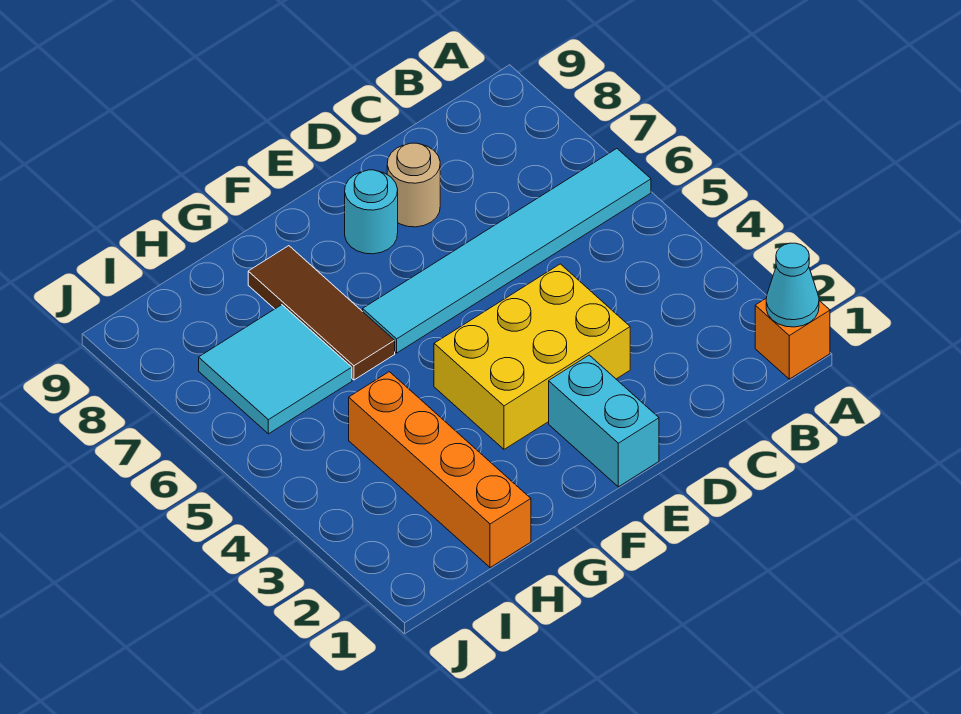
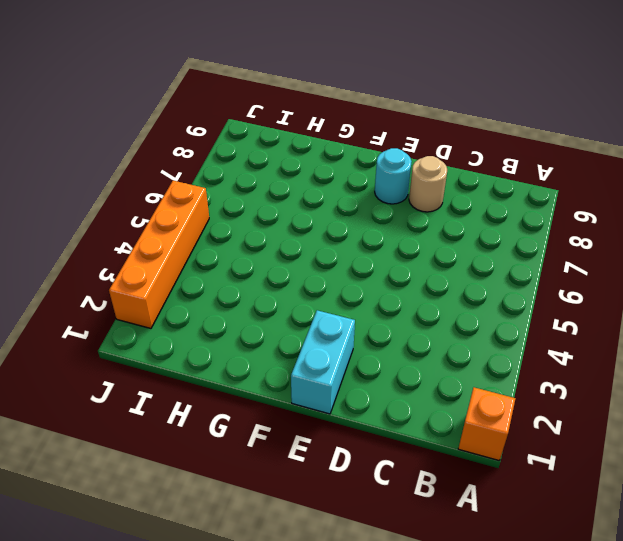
orange brick J2:J5 level 1 -> orange brick H1:H4 level 1
none -> cyan tile A6:F6 level 1
none -> yellow brick D3:F4 level 1

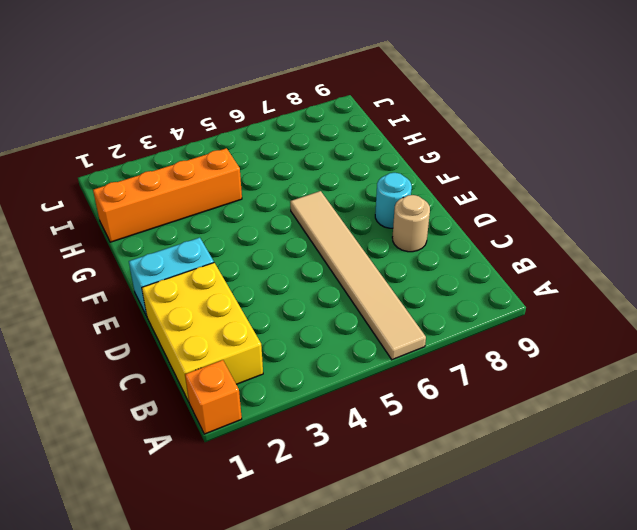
tan tile A6:F6 level 1 -> cyan tile A6:F6 level 1
yellow brick B1:D2 level 1 -> yellow brick D3:F4 level 1
none -> brown tile G6:G8 level 1
none -> cyan tile H6:I7 level 1

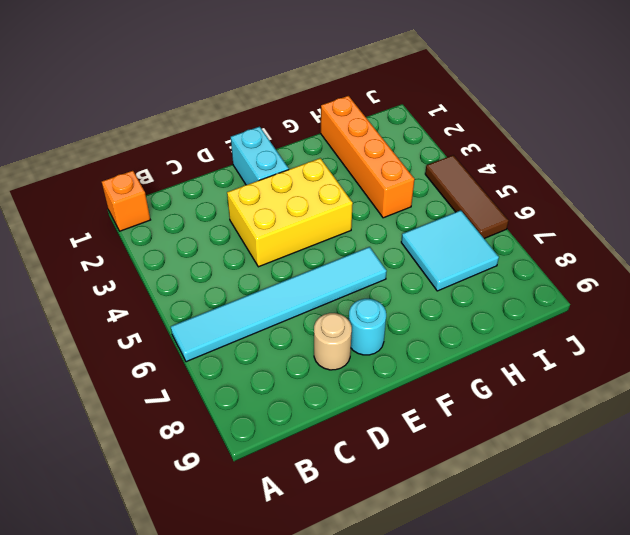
brown tile J4:J6 level 1 -> brown tile G6:G8 level 1
none -> cyan cone A1 level 2

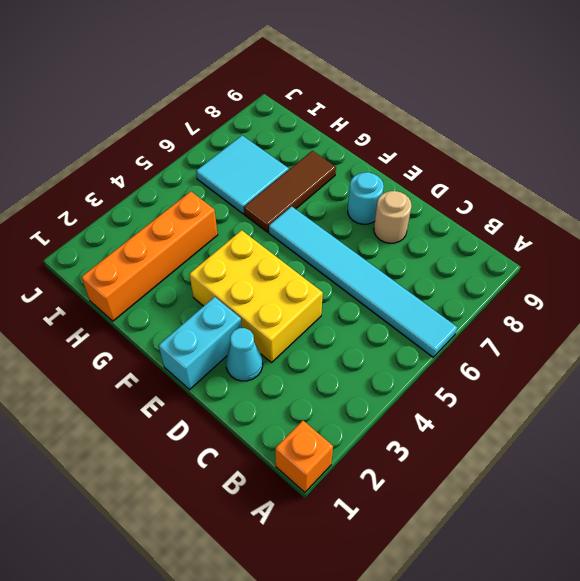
cyan cone D2 level 1 -> cyan cone A1 level 2

